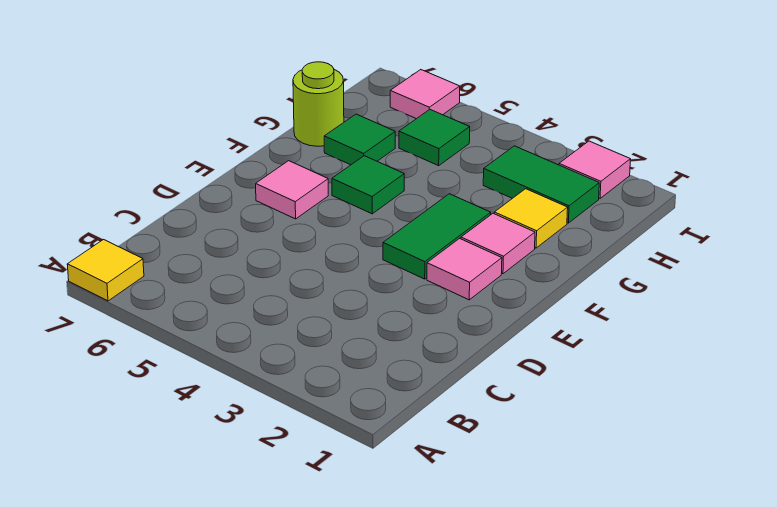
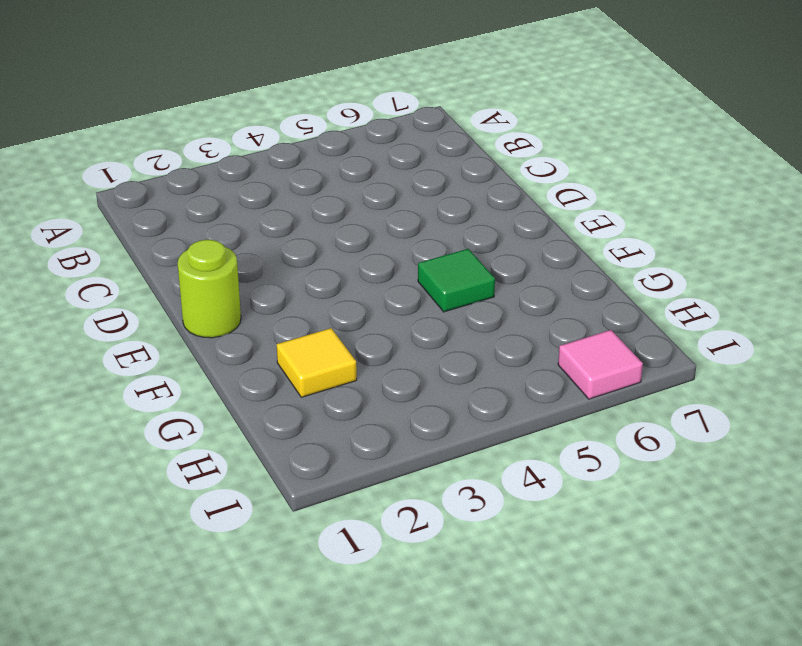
lime round brick E1 level 1 -> lime round brick G7 level 1
none -> yellow tile A7 level 1
none -> pink tile E2 level 1
none -> green tile E3:F3 level 1

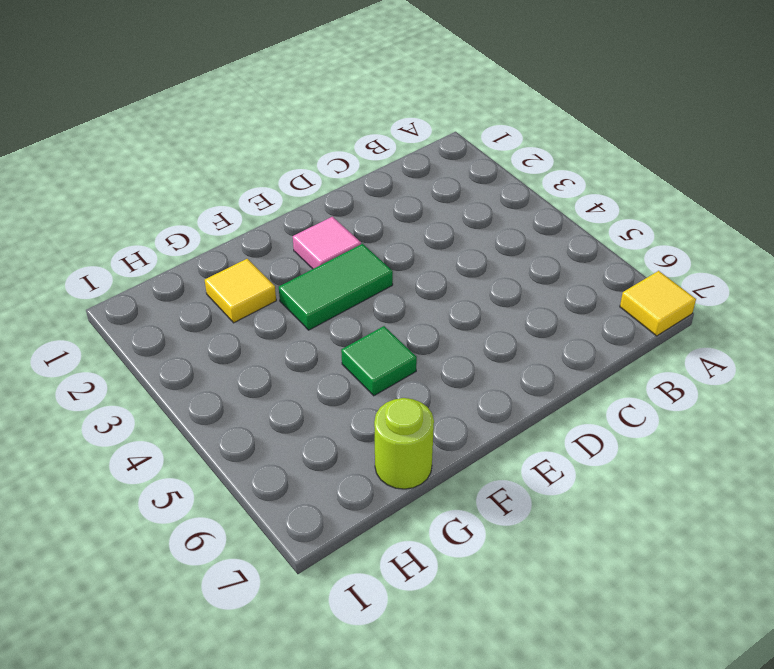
none -> pink tile E6 level 1
none -> pink tile F2 level 1
none -> green tile G6 level 1

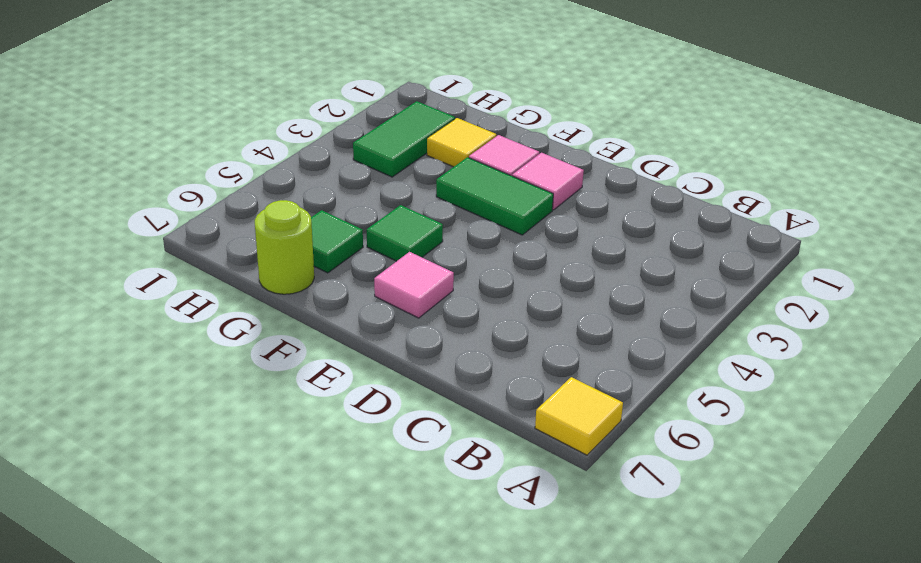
none -> green tile H5 level 1
none -> pink tile I2 level 1
none -> pink tile I6 level 1

